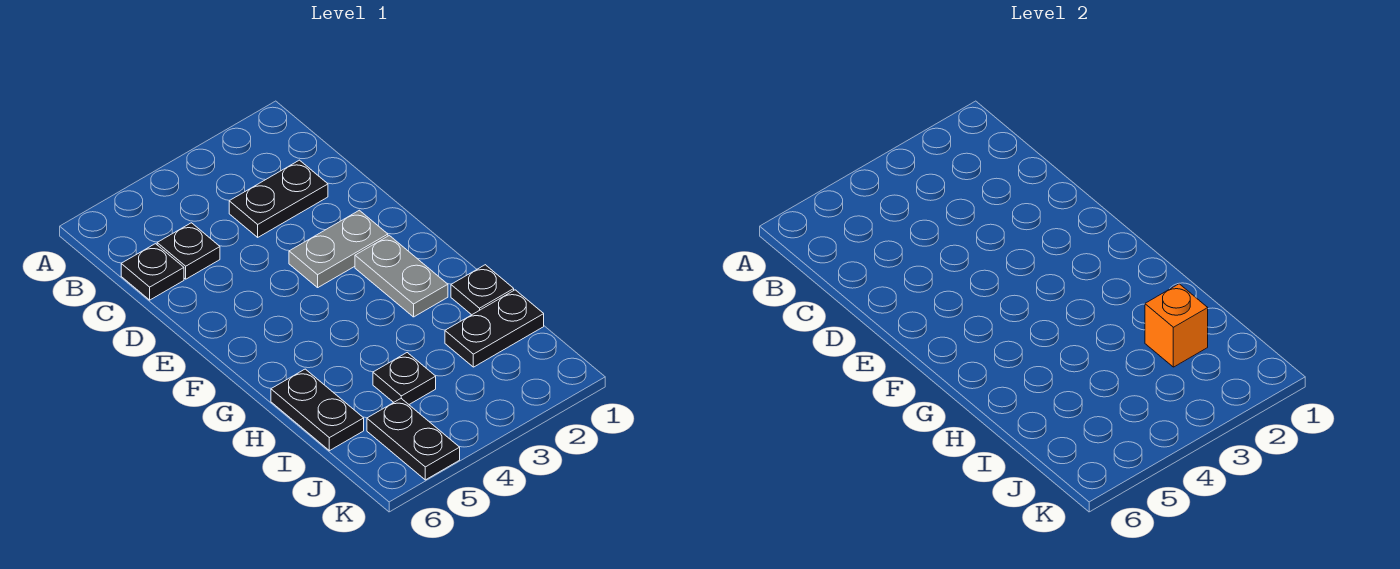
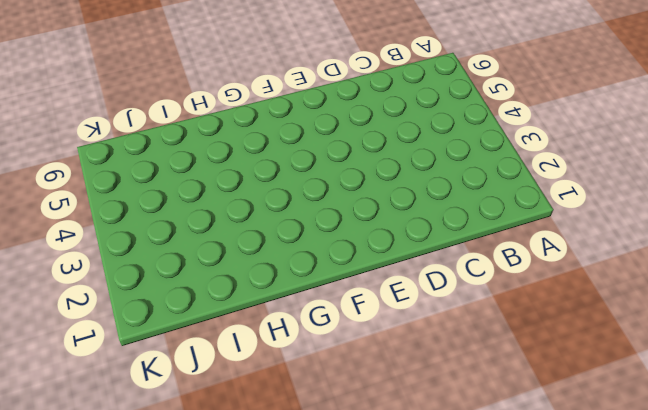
none -> black plate C2:C3 level 1
none -> black plate C5 level 1

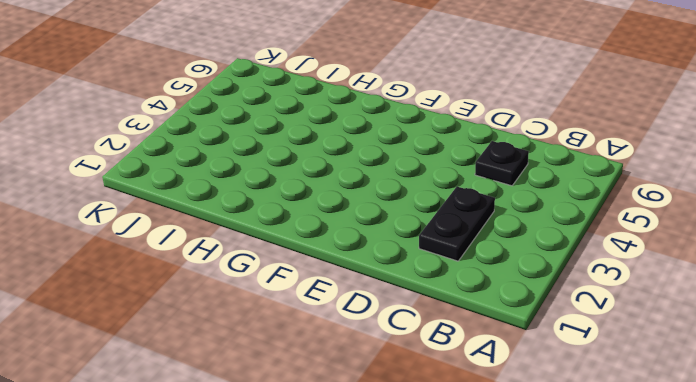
none -> black plate C6 level 1
none -> grey plate E2:E3 level 1

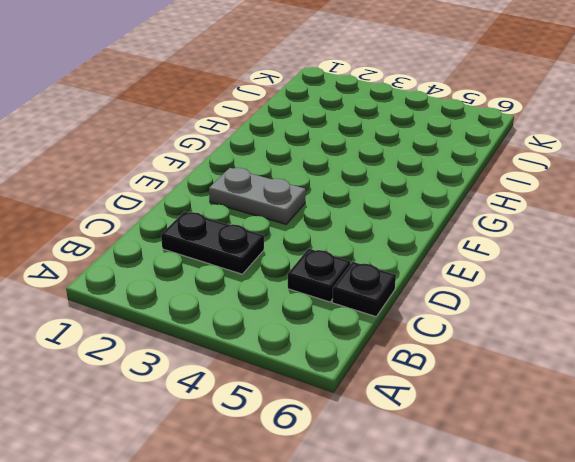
none -> grey plate F2:G2 level 1
none -> black plate H1 level 1

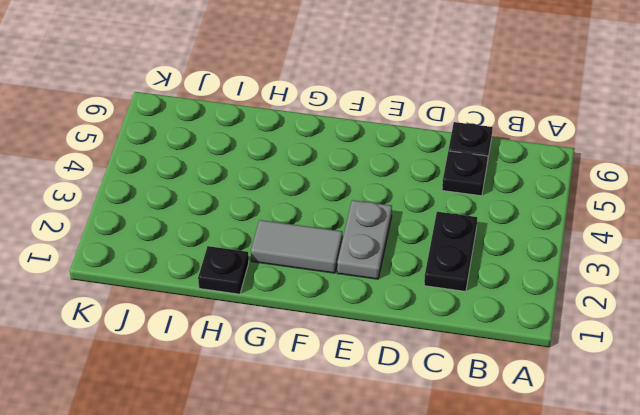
grey tile F2:G2 level 1 -> grey plate F2:G2 level 1
none -> black plate H6:I6 level 1
none -> black plate I1:I2 level 1

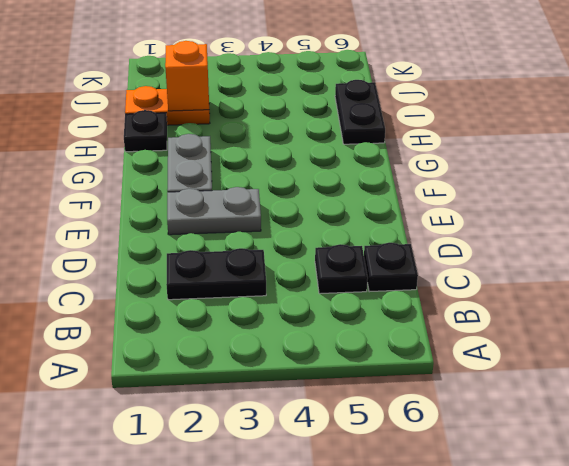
orange plate I1:I2 level 1 -> black plate I1:I2 level 1
none -> black plate I4 level 1
none -> black plate J5:K5 level 1

